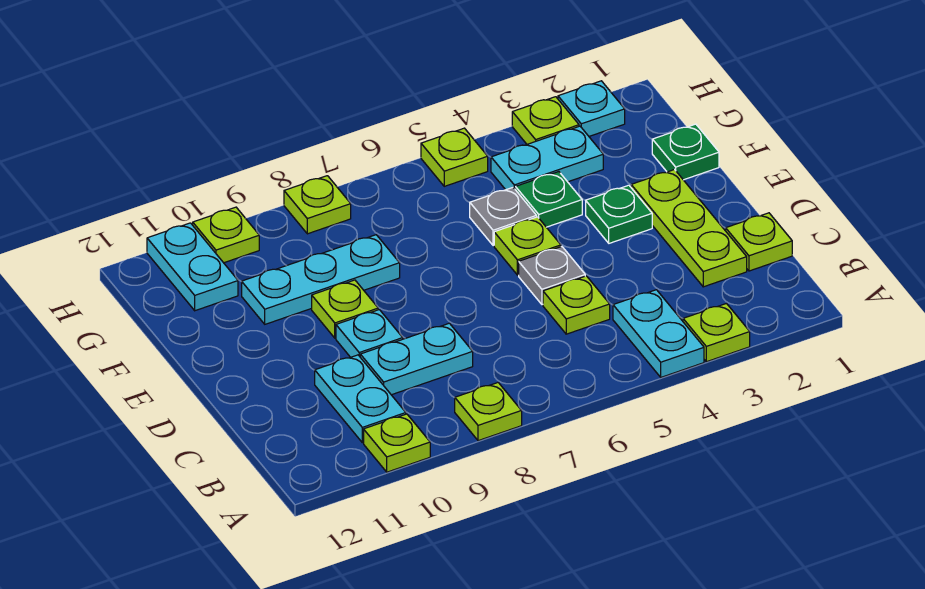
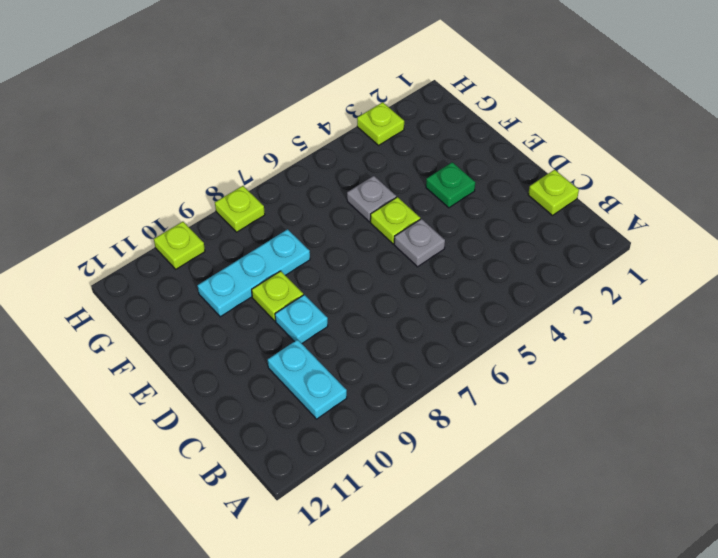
none -> lime plate A3 level 1
none -> cyan plate A4:B4 level 1
none -> lime plate A8 level 1

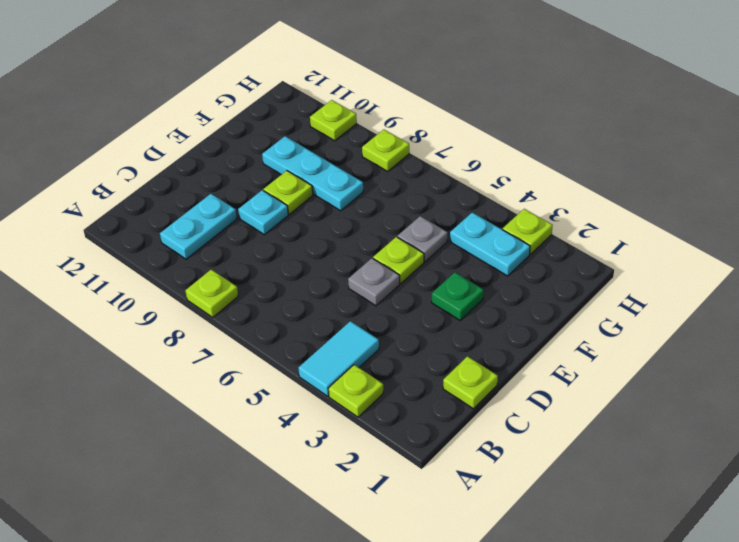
cyan tile A4:B4 level 1 -> cyan plate A4:B4 level 1
none -> lime plate A10 level 1
none -> lime plate C2:E2 level 1
none -> lime plate C5 level 1

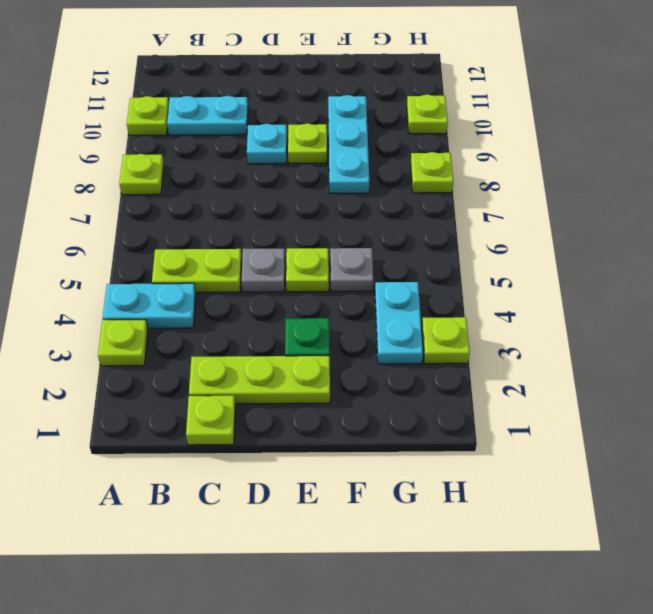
lime plate B5:C5 level 1 -> lime plate C5 level 1
none -> cyan plate C8:C9 level 1
none -> green plate F1 level 1
none -> green plate F4 level 1

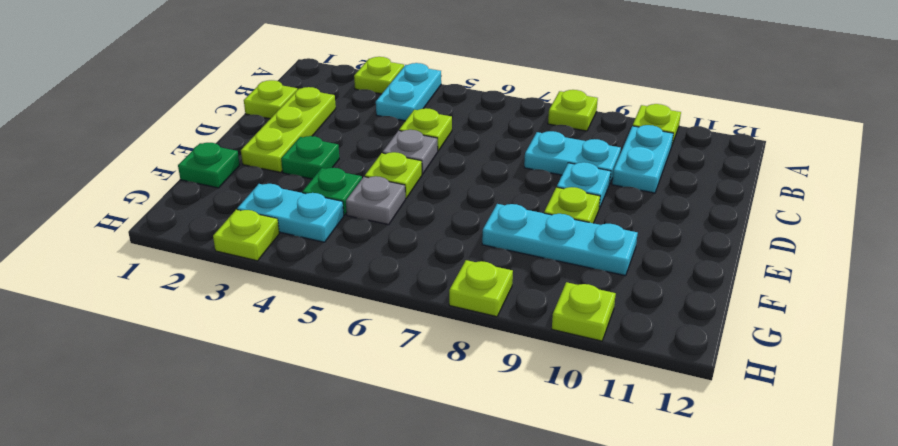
none -> cyan plate G11:H11 level 1
none -> cyan plate H2 level 1
none -> lime plate H5 level 1

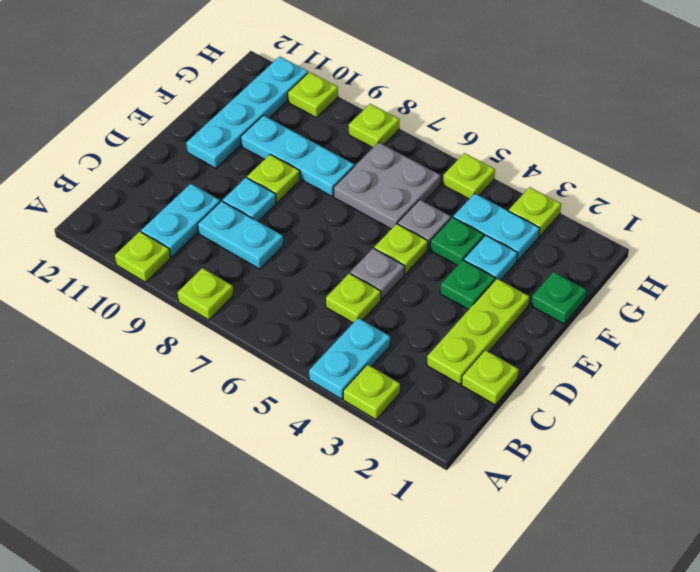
cyan plate E11:H11 level 1 -> cyan plate G11:H11 level 1
cyan plate F3 level 1 -> cyan plate H2 level 1
grey plate F6:G7 level 1 -> none

